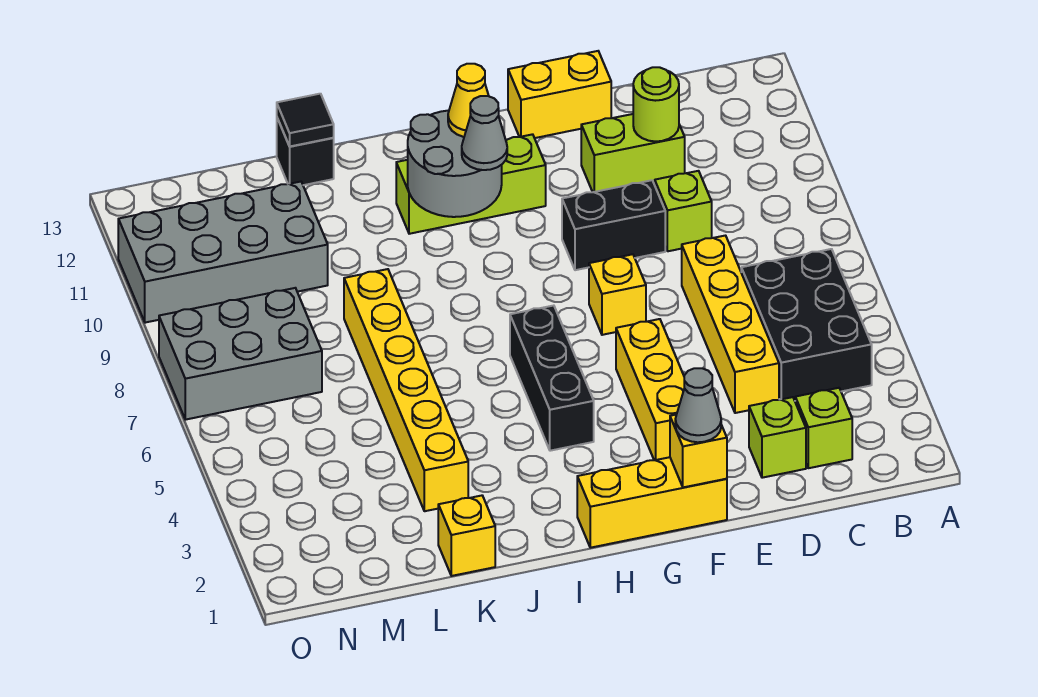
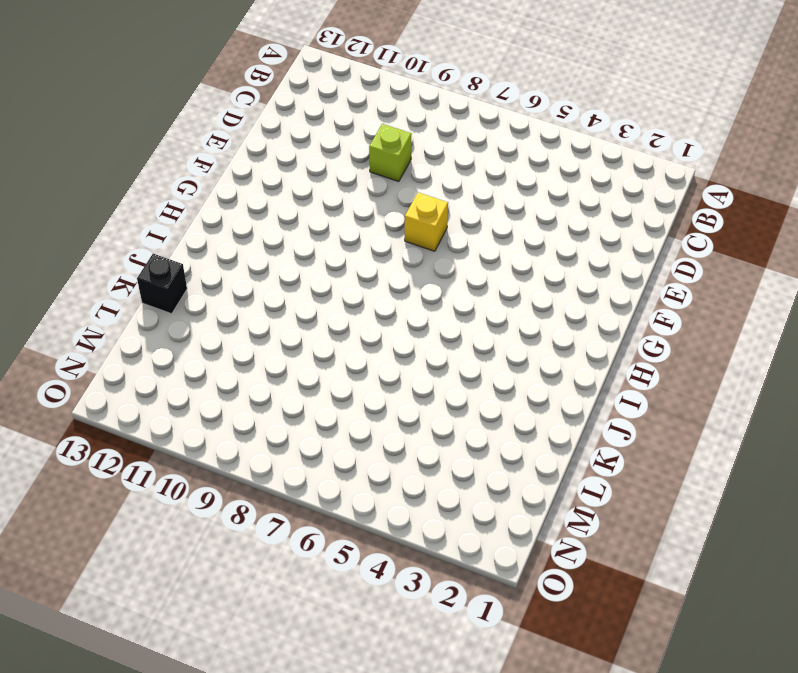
none -> black brick B4:C6 level 1
none -> lime brick C2 level 1
none -> lime brick D2 level 1

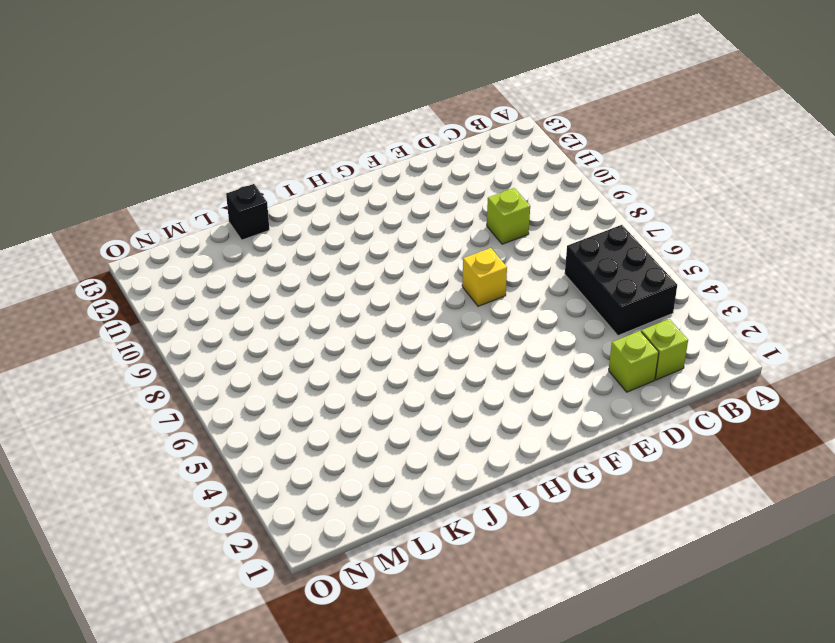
none -> yellow brick D4:D7 level 1
none -> lime brick D11:E11 level 1
none -> black brick E9:F9 level 1

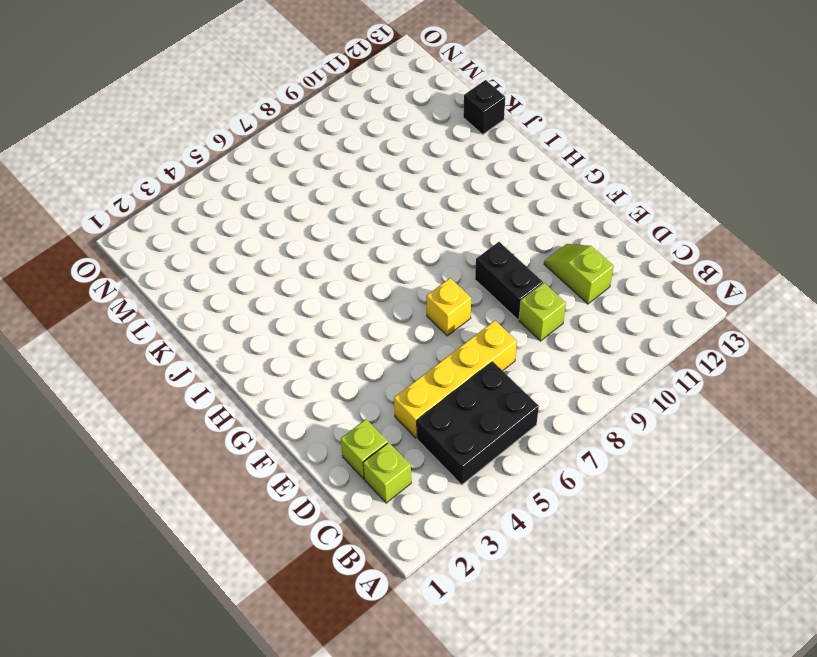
lime slope D11:E11 level 1 top D -> lime brick D11:E11 level 1
none -> yellow brick E13:F13 level 1
none -> yellow brick F1:H1 level 1
none -> yellow brick F3:F5 level 1

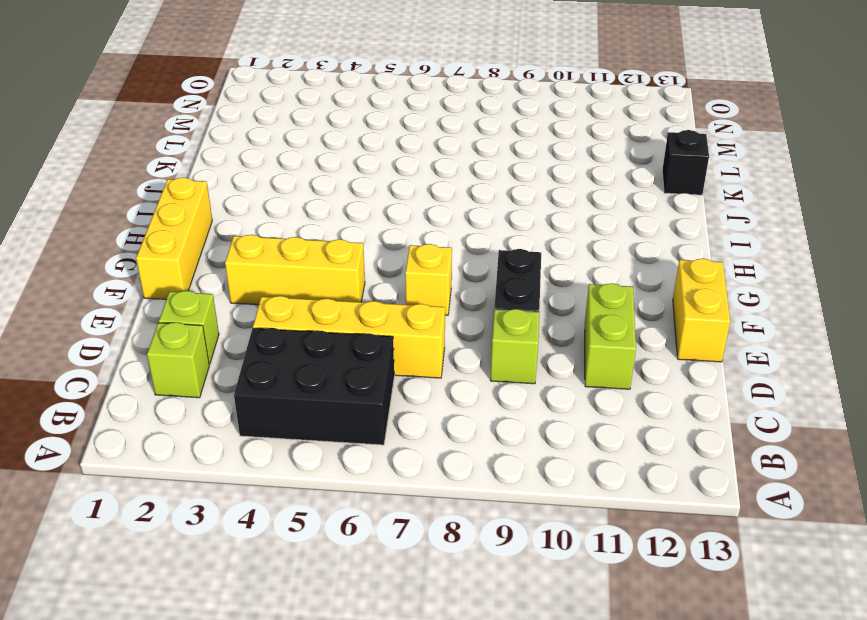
none -> lime brick G11:I11 level 1
none -> black brick H4:H6 level 1
none -> yellow brick K1 level 1

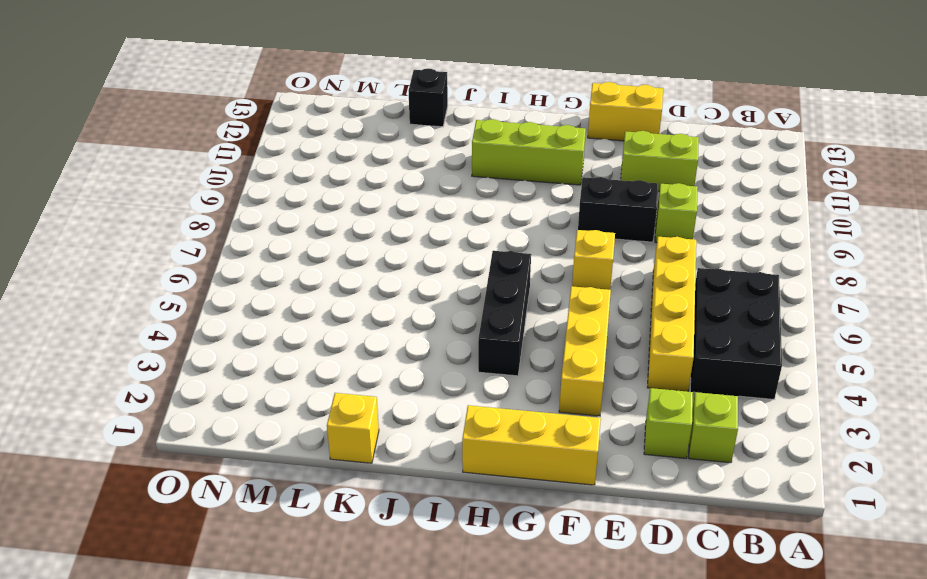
none -> yellow brick K3:K8 level 1
none -> grey brick L10:O11 level 1
none -> grey brick M7:O8 level 1

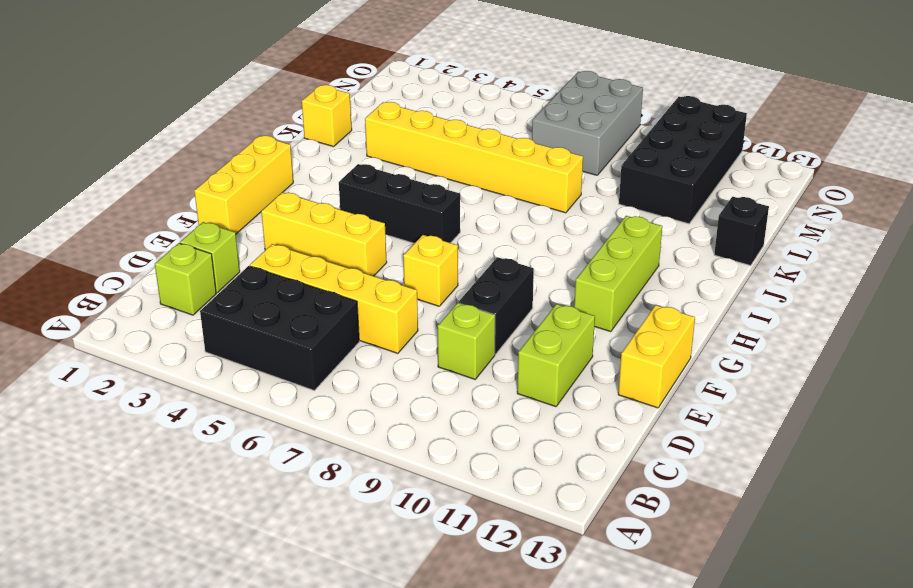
black brick L10:O11 level 1 -> grey brick L10:O11 level 1
none -> lime round brick D11 level 2
none -> yellow brick F1 level 2
none -> grey round brick H10:I11 level 2

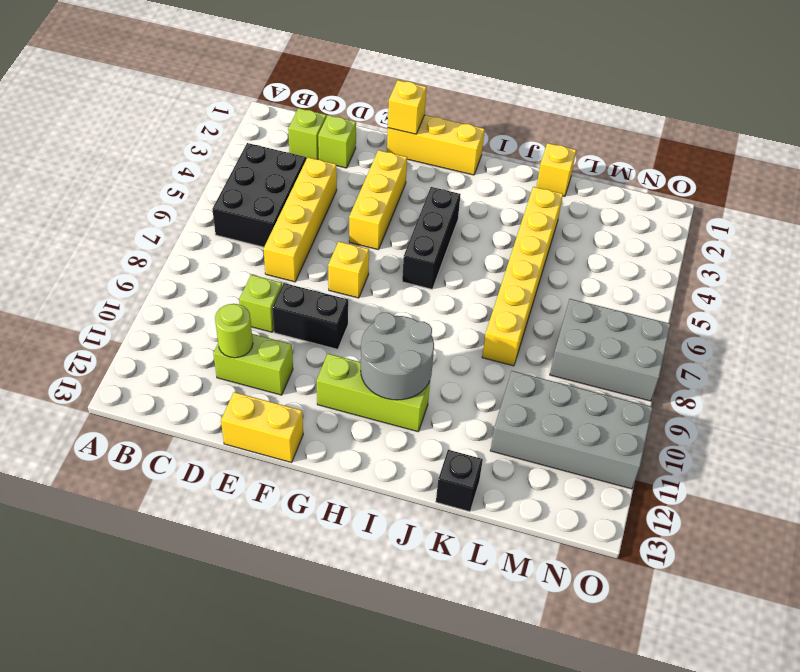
none -> black tile K13 level 2
none -> grey cone F1 level 3
none -> grey cone H10 level 3

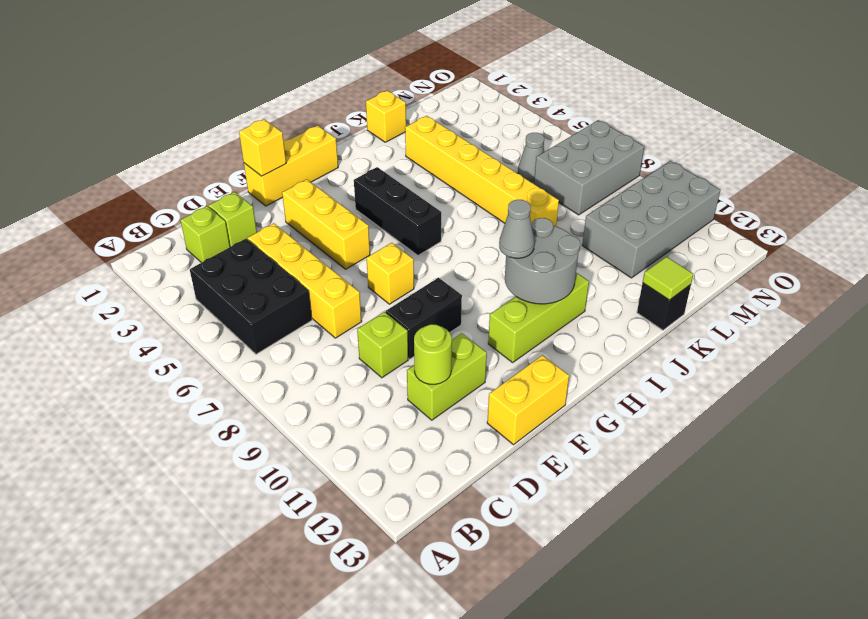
lime tile K13 level 2 -> black tile K13 level 2
grey cone M6 level 1 -> grey cone F1 level 3
none -> yellow cone H11 level 3

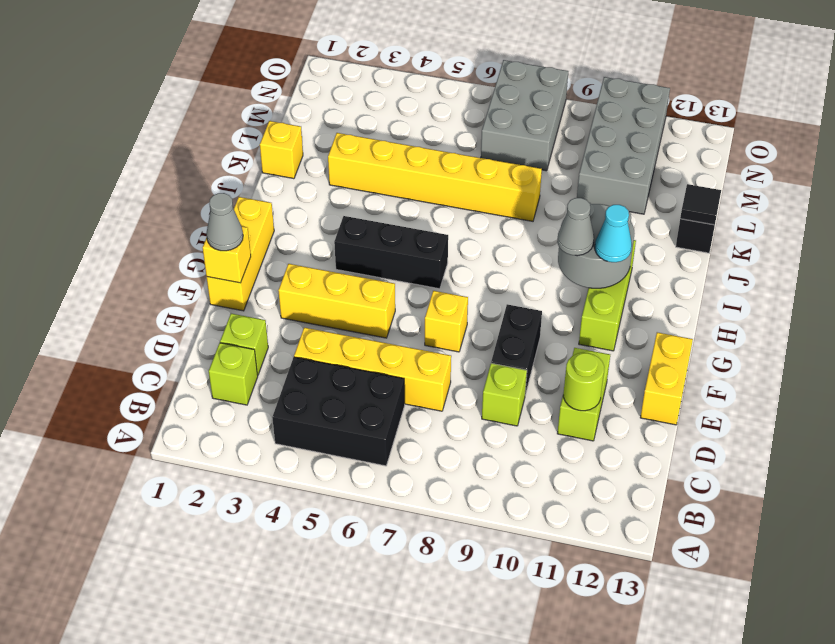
cyan cone H11 level 3 -> yellow cone H11 level 3

